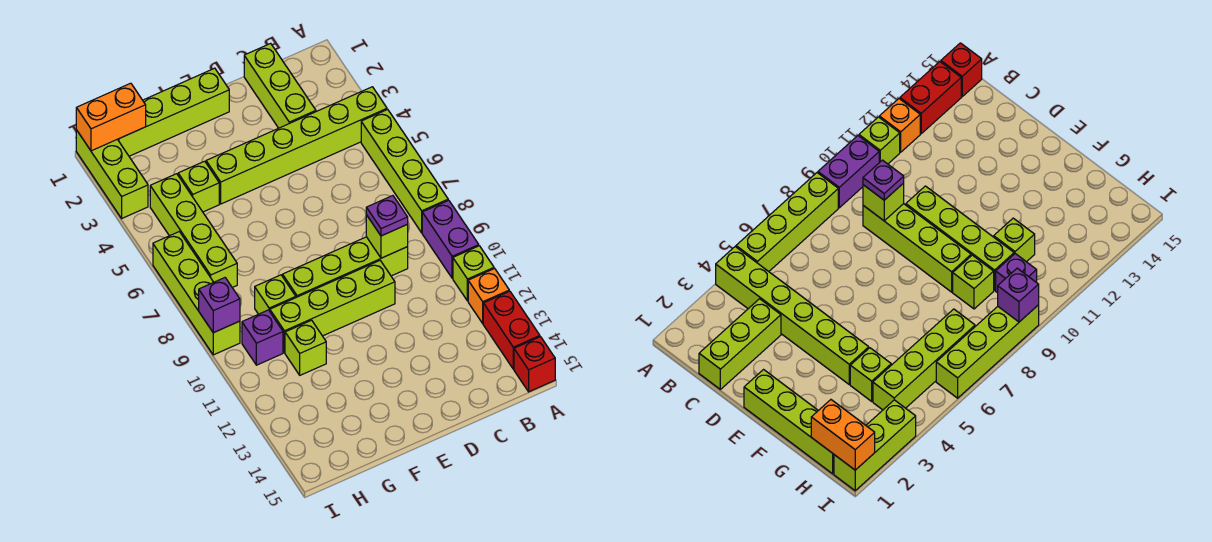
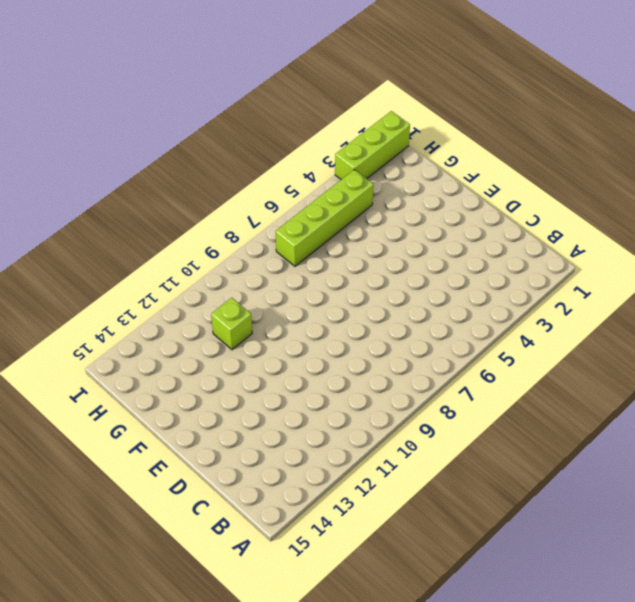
none -> lime brick A4:F4 level 1
none -> lime brick A5:A8 level 1
none -> purple brick A9:A10 level 1

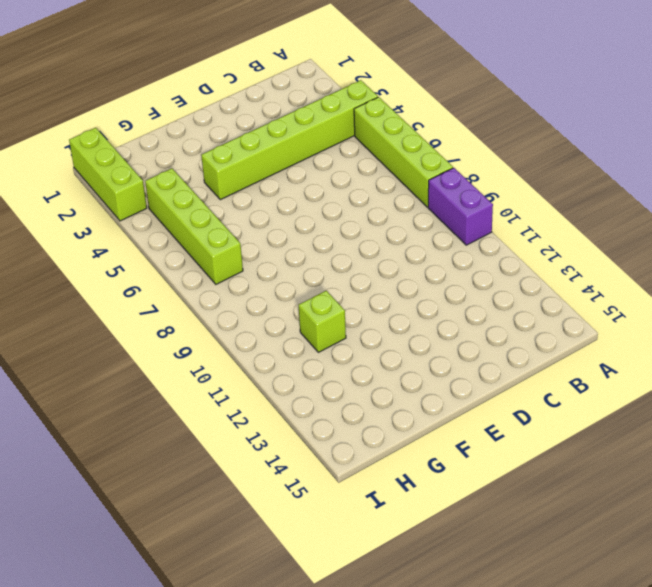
none -> lime brick A11 level 1
none -> orange brick A12 level 1
none -> red brick A13:A14 level 1

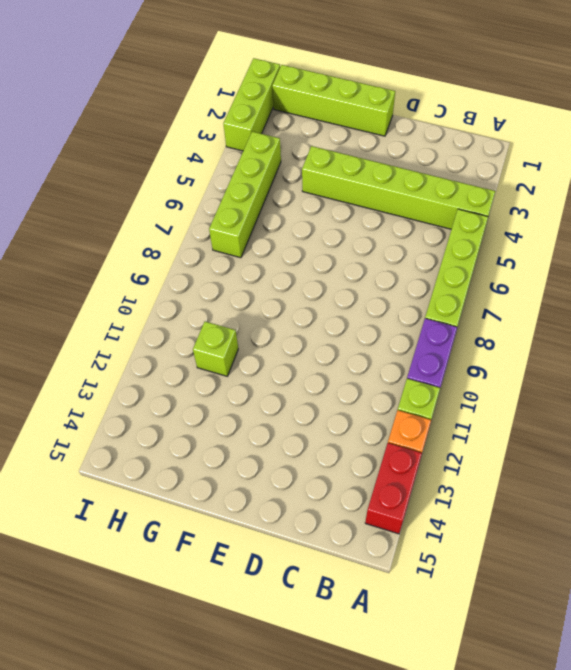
none -> red brick A15 level 1
none -> lime brick C1:C3 level 1
none -> lime brick C9:F9 level 1

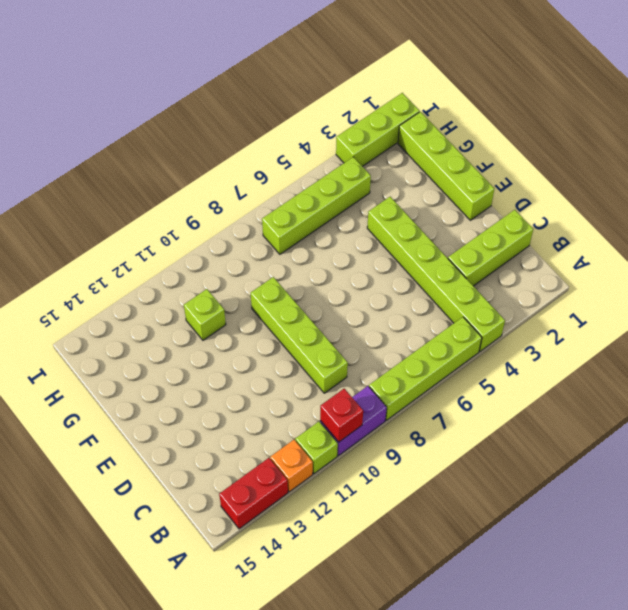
red brick A10 level 2 -> red brick A15 level 1
none -> lime brick D10:G10 level 1
none -> lime brick G4 level 1
none -> lime brick G9 level 1

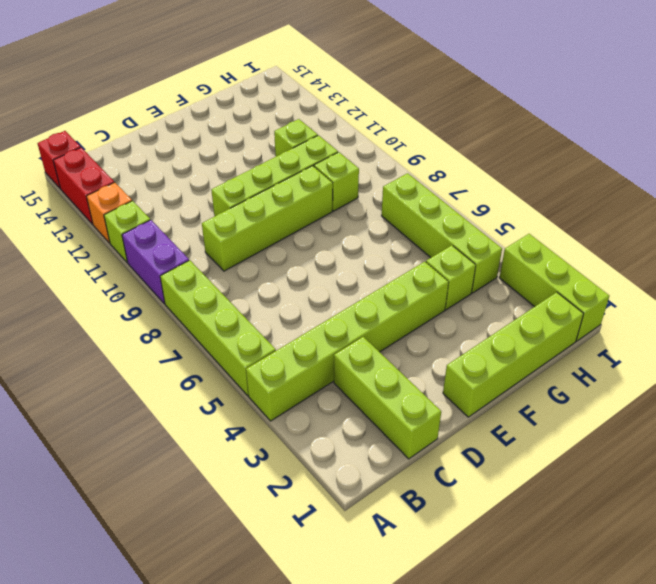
none -> purple brick H10 level 1
none -> lime brick I6:I9 level 1
none -> lime brick C9 level 2

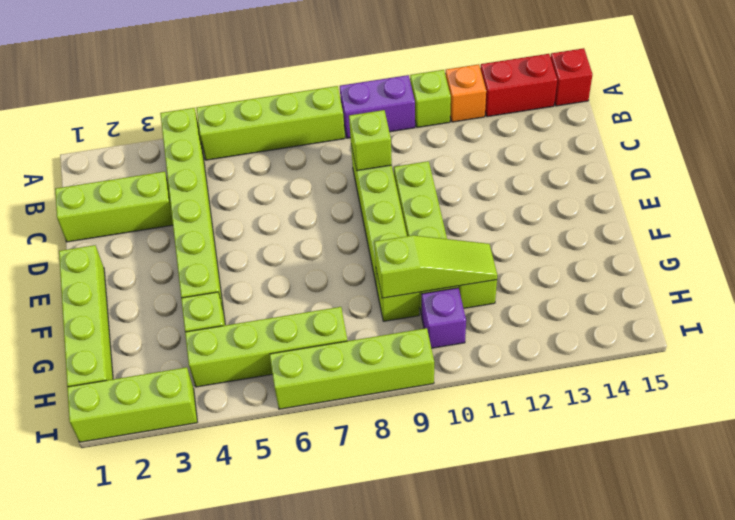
lime slope G9:G11 level 2 top 9 -> none
none -> orange brick H1:I1 level 2
none -> purple brick I9 level 2
none -> purple plate C9 level 3

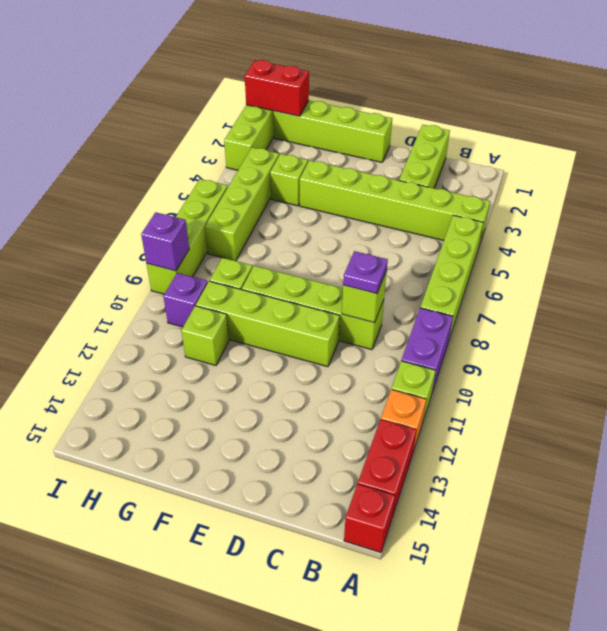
red brick H1:I1 level 2 -> orange brick H1:I1 level 2

